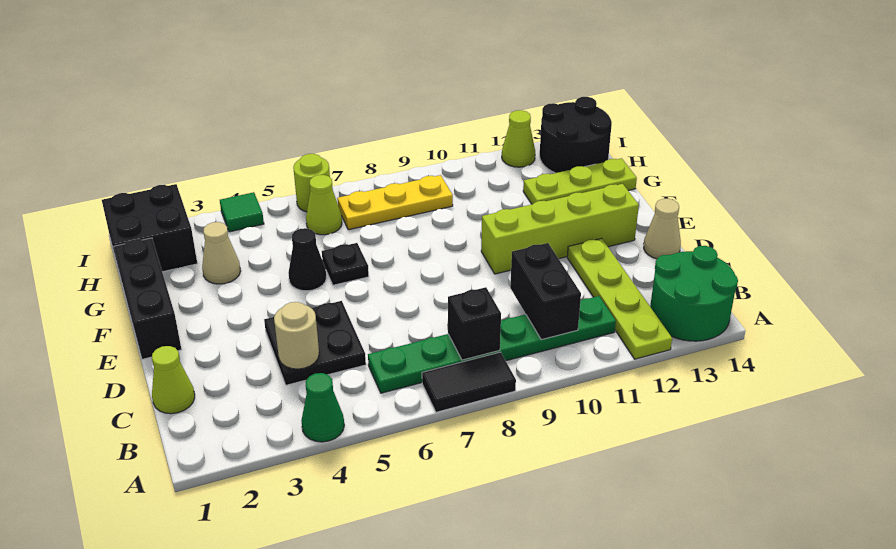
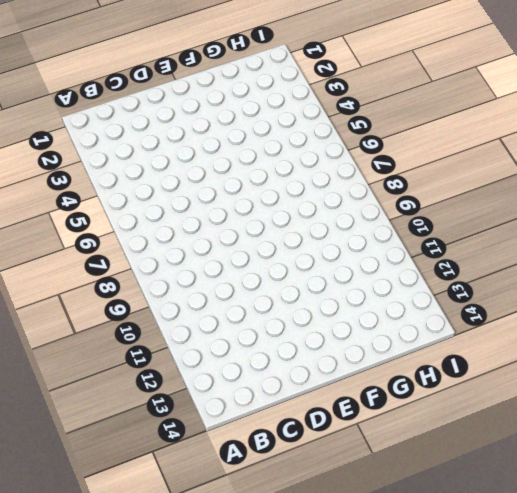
none -> green cone A4 level 1
none -> black tile A7:A8 level 1
none -> lime plate A12:D12 level 1

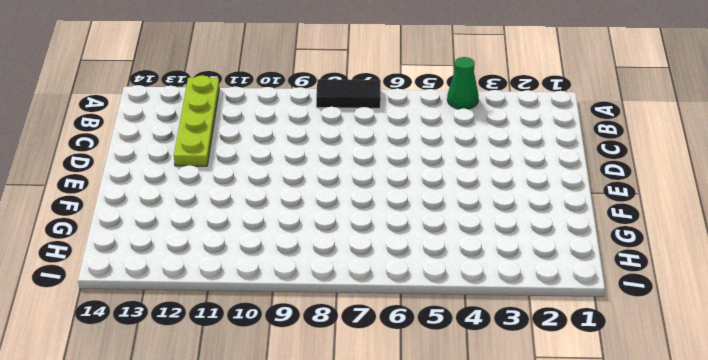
none -> green round brick A13:B14 level 1
none -> green plate B6:B11 level 1
none -> lime cone C1 level 1

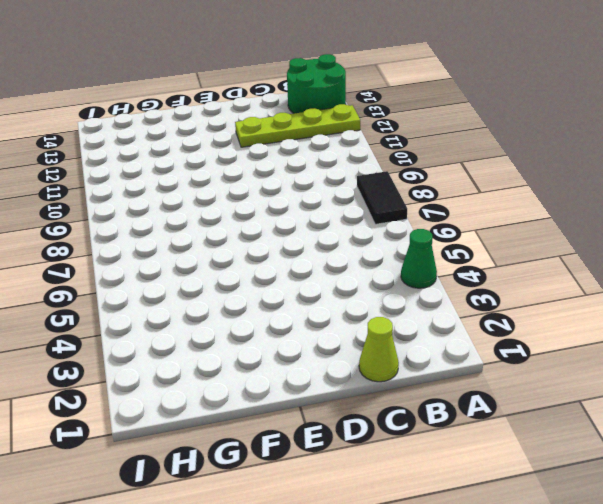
none -> green plate B6:B11 level 1
none -> black plate C4:D5 level 1
none -> tan cone D14 level 1

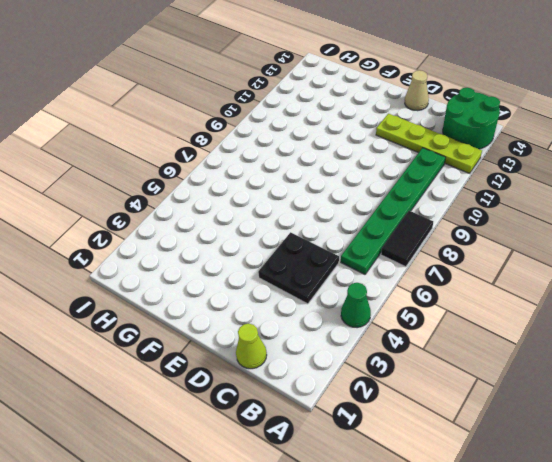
none -> black brick E1:G1 level 1
none -> lime brick E10:E13 level 1
none -> black cone F5 level 1

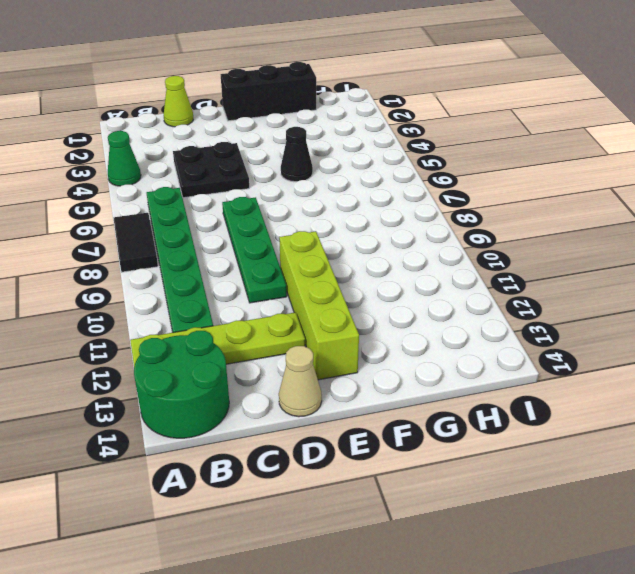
green plate D7:D10 level 1 -> none
none -> black plate F6 level 1
none -> tan cone G3 level 1
none -> lime plate G12:G14 level 1

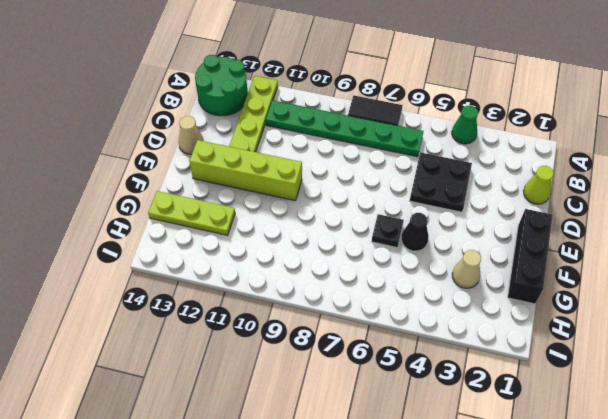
none -> black brick H1:I2 level 1
none -> lime cone H6 level 1
none -> yellow plate H7:H9 level 1

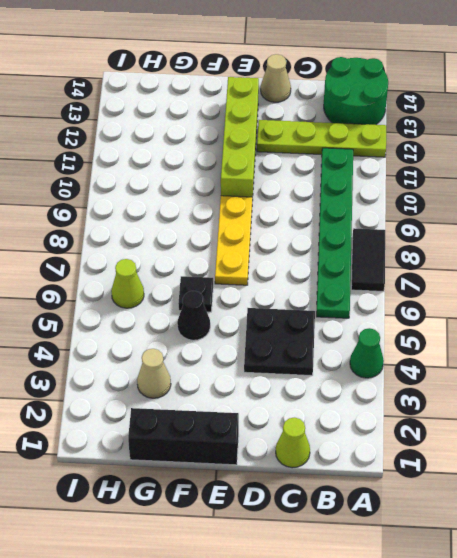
yellow plate E7:E9 level 1 -> yellow plate H7:H9 level 1
none -> lime plate G12:G14 level 1
none -> black brick H1:I2 level 1
none -> black round brick H13:I14 level 1

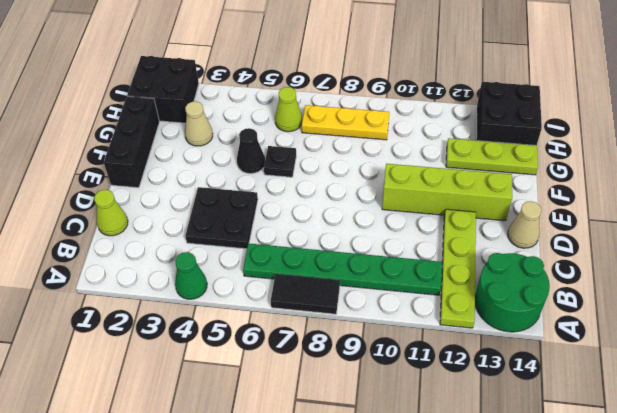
black brick H13:I14 level 1 -> black round brick H13:I14 level 1
none -> green tile I4 level 1
none -> lime round brick I6 level 1
none -> lime cone I12 level 1

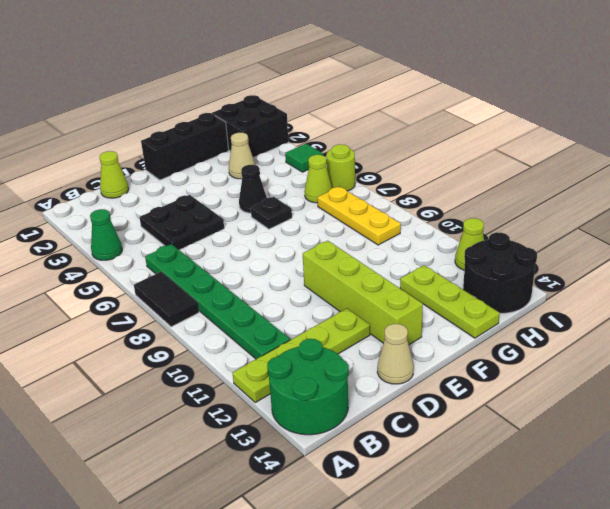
none -> black brick B8 level 2
none -> black brick B10:C10 level 2
none -> tan round brick C4 level 2

